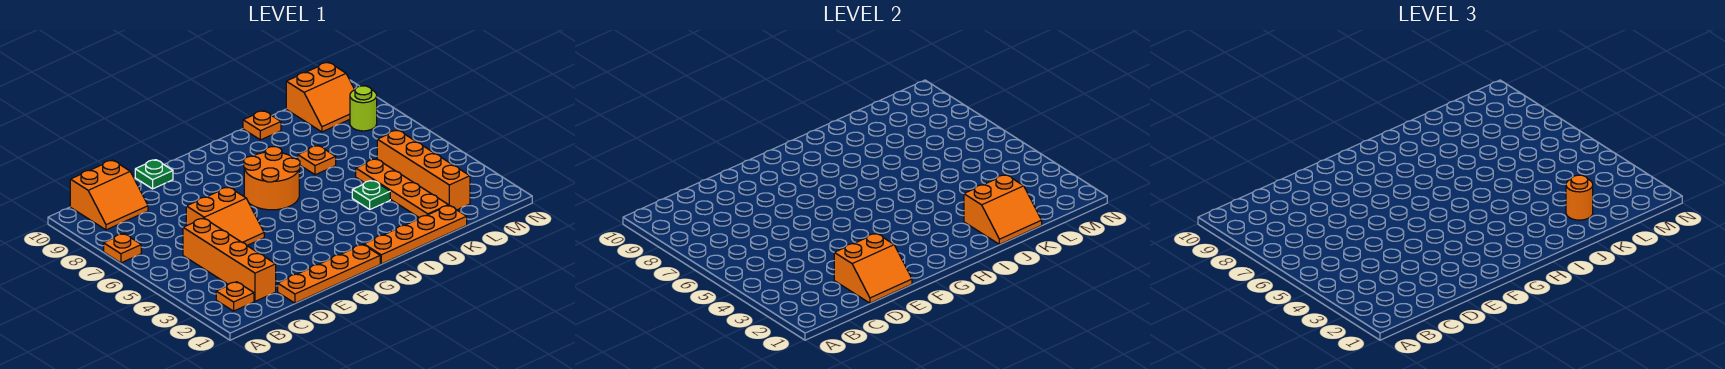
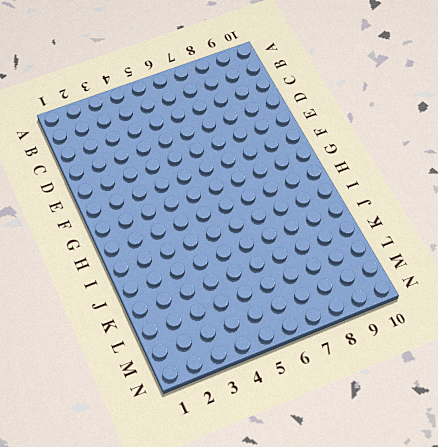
none -> orange plate A7 level 1
none -> orange plate B2 level 1
none -> orange slope B9:C10 level 1 top 10

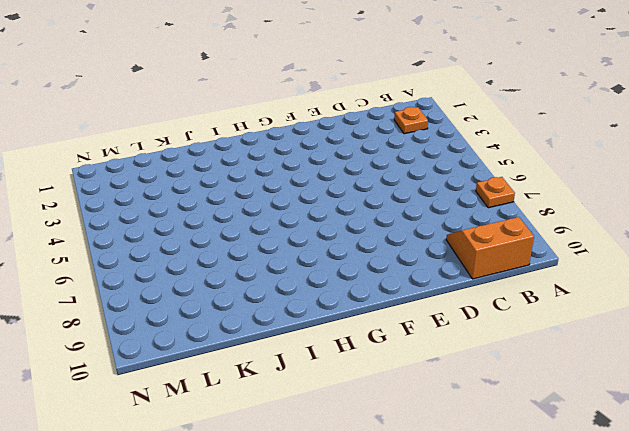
none -> orange brick C2:C5 level 1
none -> orange plate D1:G1 level 1
none -> orange slope D5:E6 level 1 top 6

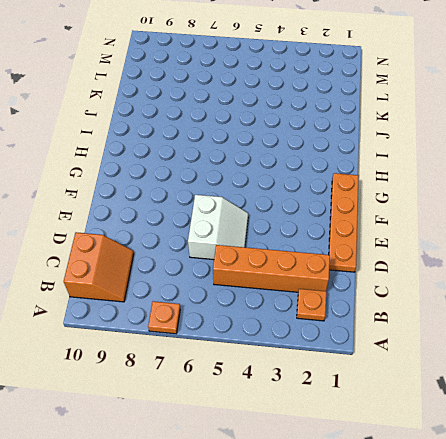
white slope D5:E6 level 1 top 6 -> orange slope D5:E6 level 1 top 6
none -> green plate E10 level 1
none -> orange round brick G6:H7 level 1
none -> orange plate H1:K1 level 1

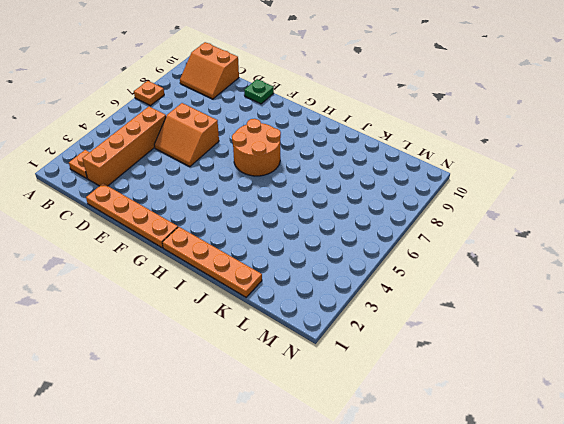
none -> green plate J4 level 1
none -> orange plate J7 level 1
none -> orange plate J10 level 1

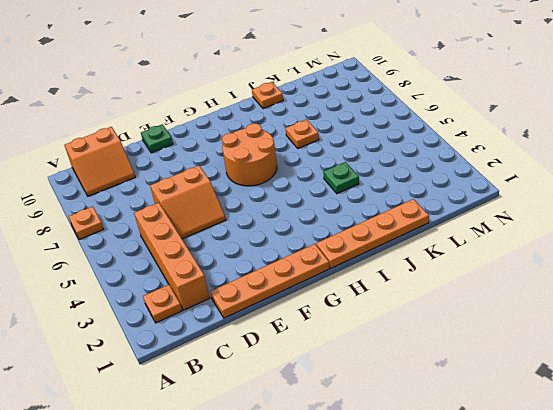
none -> orange plate K2:K5 level 1
none -> orange brick L2:L5 level 1
none -> orange slope L9:M10 level 1 top 10

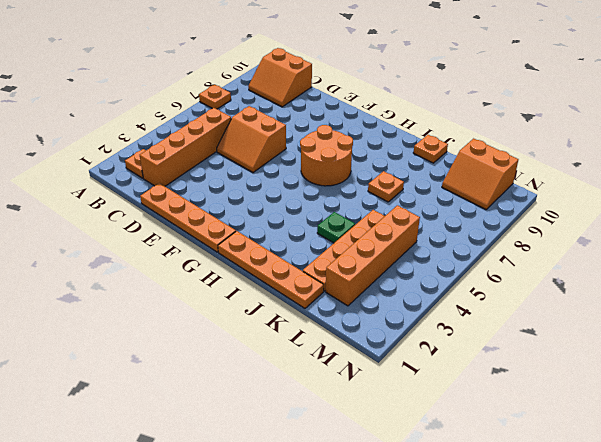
none -> green plate E10 level 1
none -> lime round brick M8 level 1
none -> orange slope D1:E2 level 2 top 2

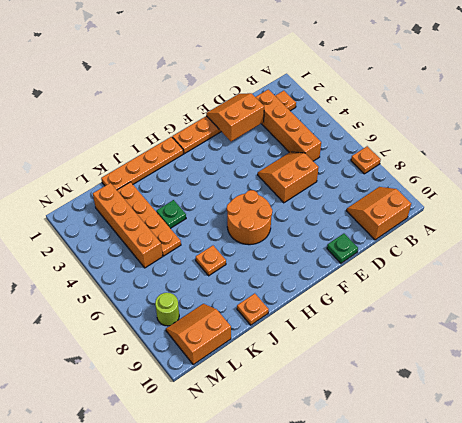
none -> orange slope J1:K2 level 2 top 2
none -> orange round brick K2 level 3

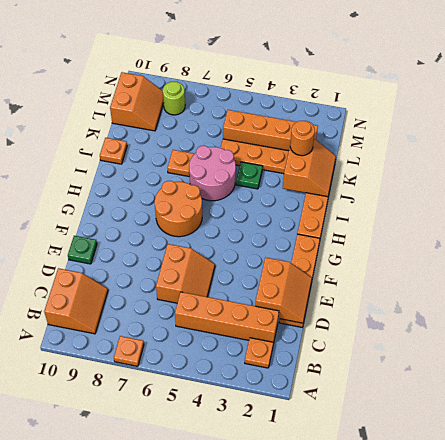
pink round brick I5:J6 level 1 -> none

